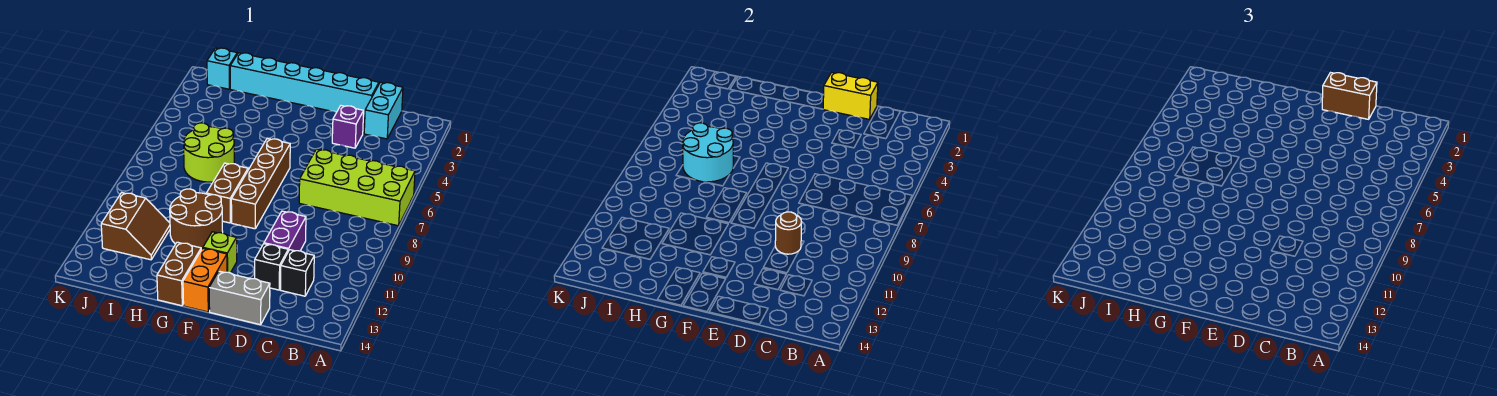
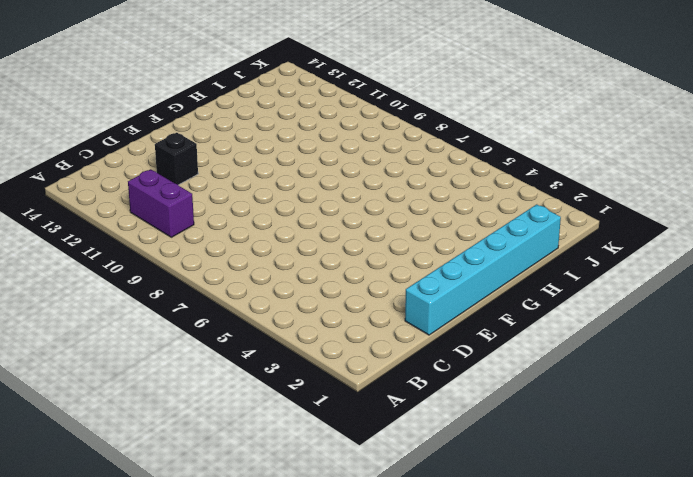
purple brick B10:B11 level 1 -> purple brick D10:D11 level 1
none -> lime brick A6:D7 level 1
none -> cyan brick C1:C2 level 1
none -> black brick C12 level 1

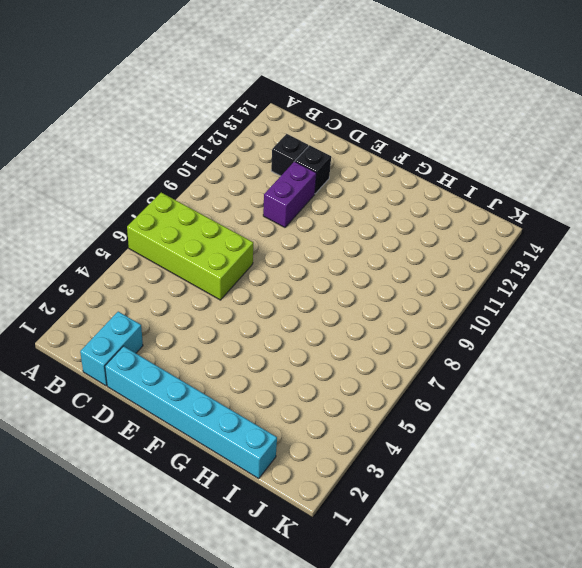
none -> purple brick D3 level 1
none -> grey brick D14:E14 level 1
none -> brown brick F6:F9 level 1

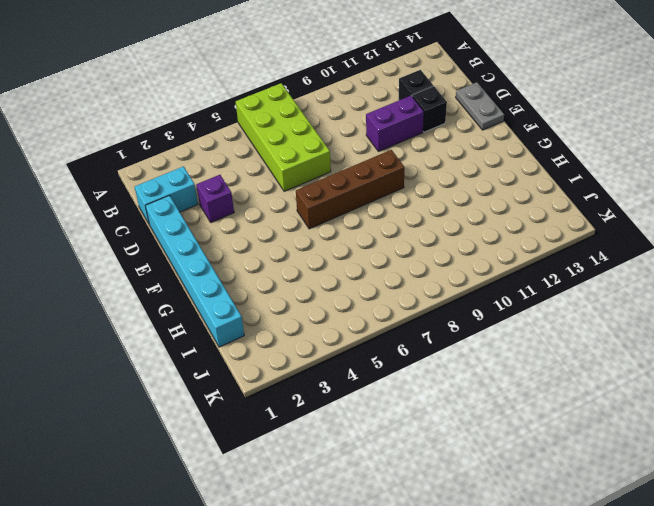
grey plate D14:E14 level 1 -> grey brick D14:E14 level 1
none -> lime brick F12 level 1
none -> orange brick F13:F14 level 1
none -> brown brick G8:G9 level 1

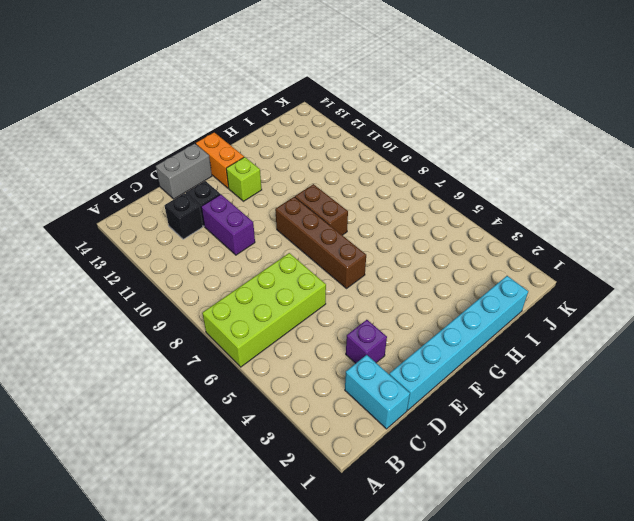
none -> brown round brick G10:H11 level 1
none -> brown brick G13:G14 level 1
none -> lime round brick H6:I7 level 1

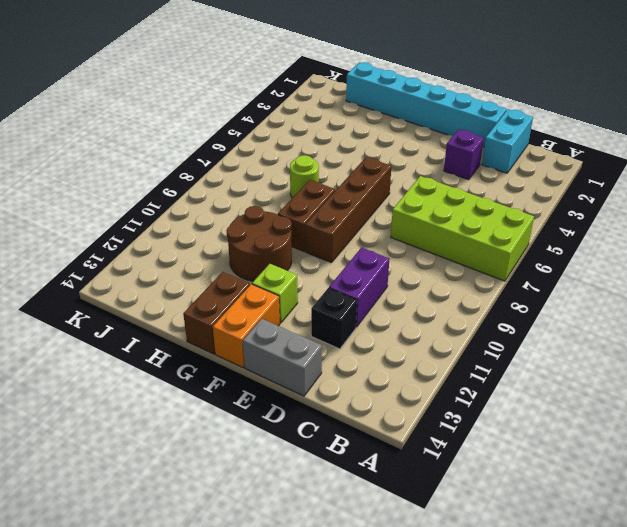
lime round brick H7 level 1 -> lime round brick H6:I7 level 1
none -> black brick C12 level 1
none -> brown slope I11:J12 level 1 top J
none -> cyan brick J1 level 1

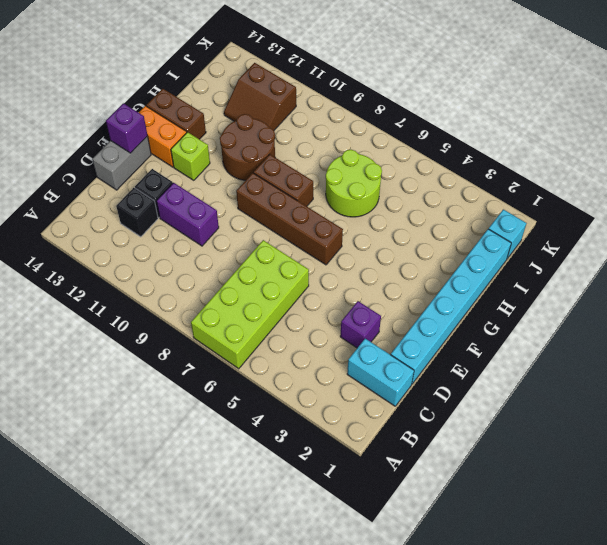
purple brick E14 level 2 -> none
none -> yellow brick D1:E1 level 2
none -> brown round brick D10 level 2
none -> cyan round brick H6:I7 level 2

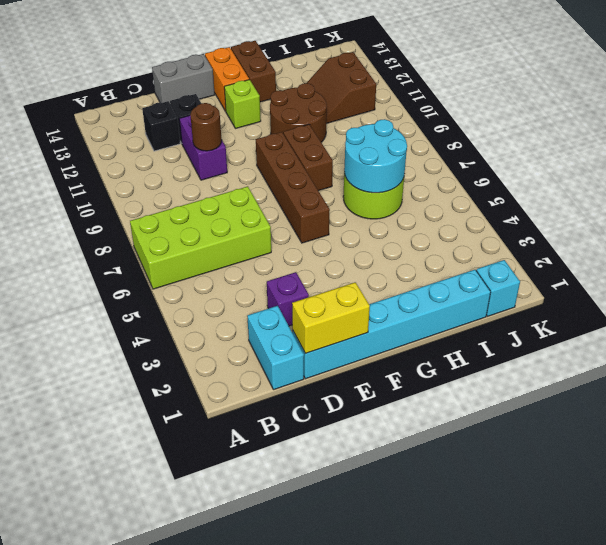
none -> brown brick D1:E1 level 3

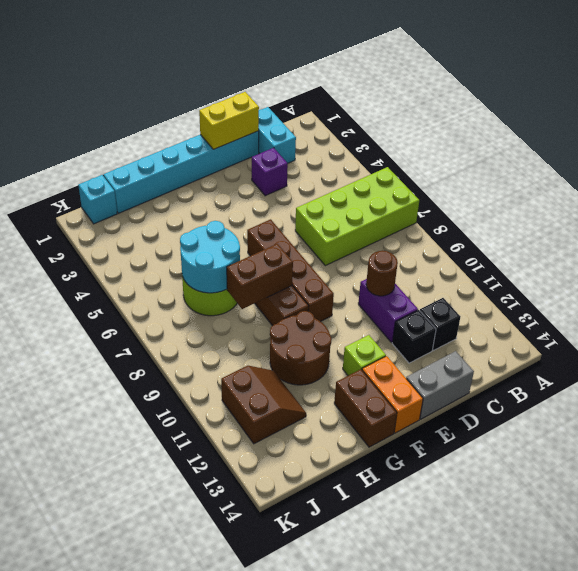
brown brick G8:H8 level 2 -> brown brick D1:E1 level 3

